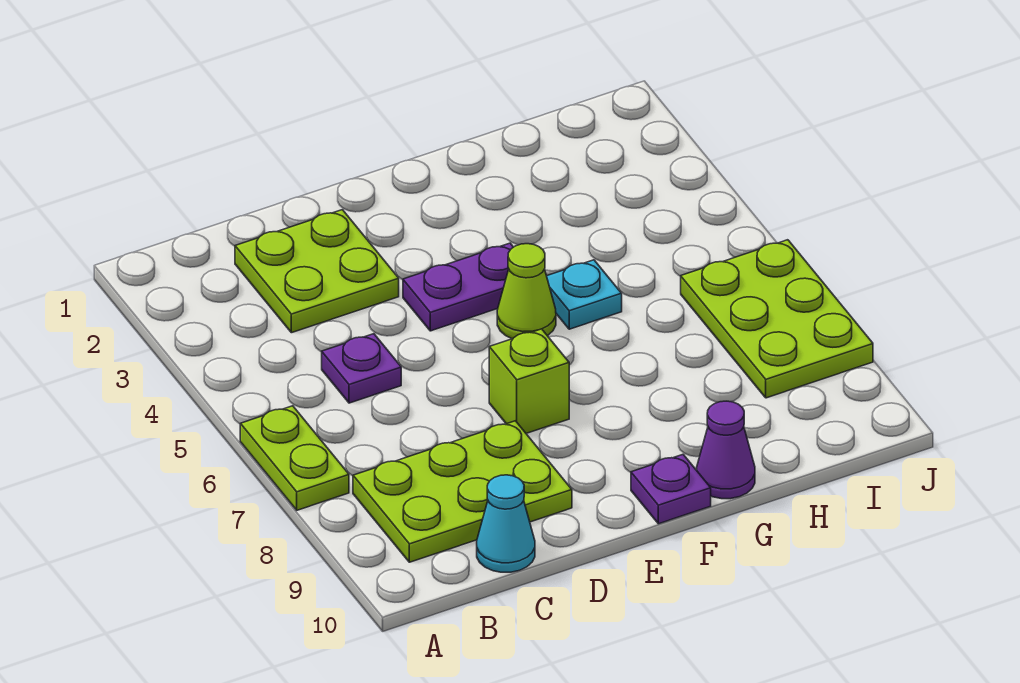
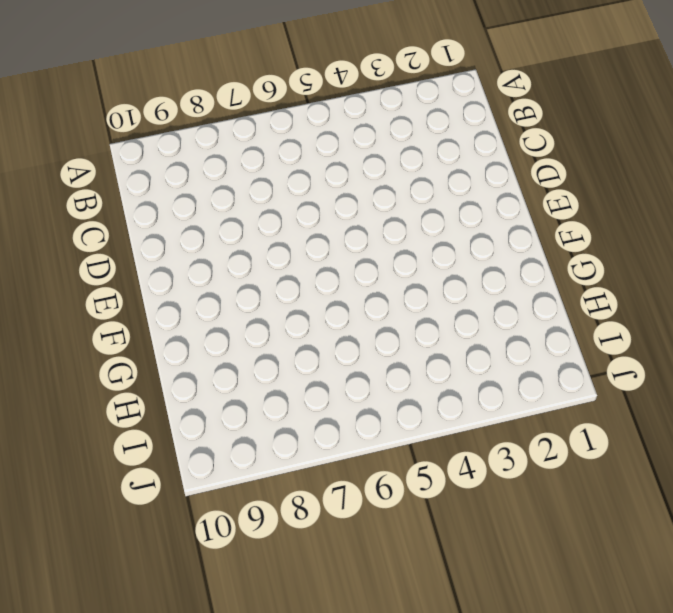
none -> lime plate A6:A7 level 1
none -> lime plate B8:D9 level 1
none -> lime plate C2:D3 level 1

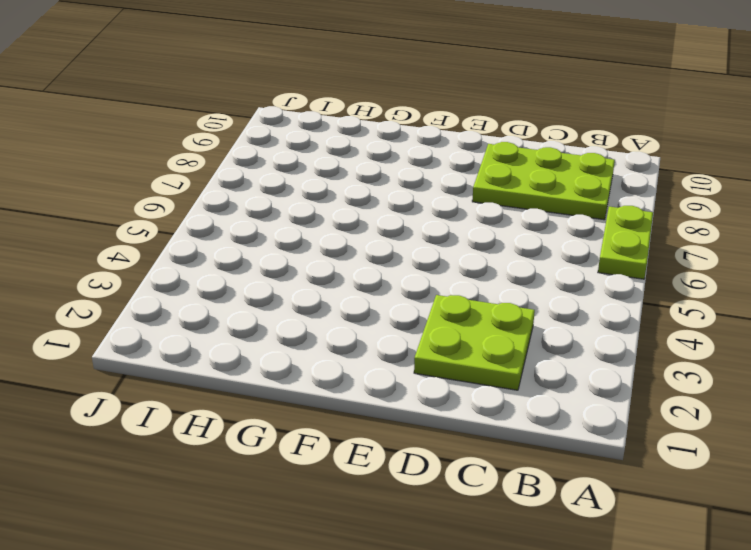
none -> purple plate C5 level 1
none -> cyan cone C10 level 1
none -> purple plate E4:F4 level 1

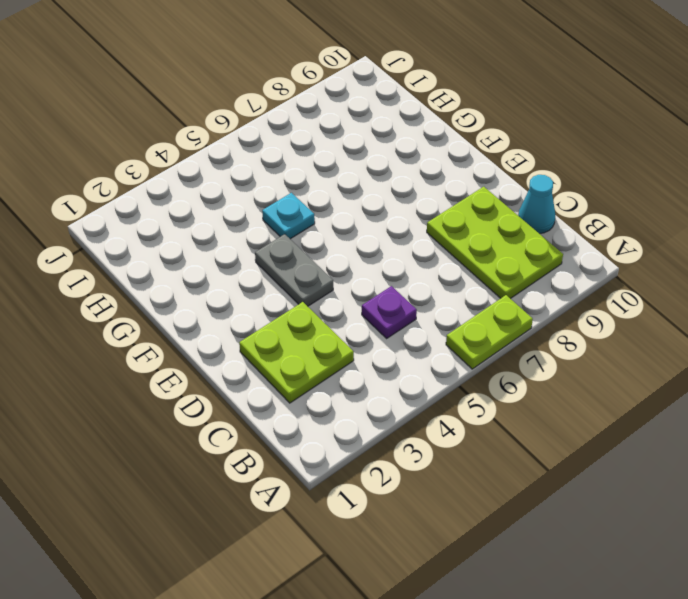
grey plate E4:F4 level 1 -> purple plate E4:F4 level 1
none -> lime brick E7 level 1
none -> lime cone F5 level 1
none -> purple plate F10 level 1

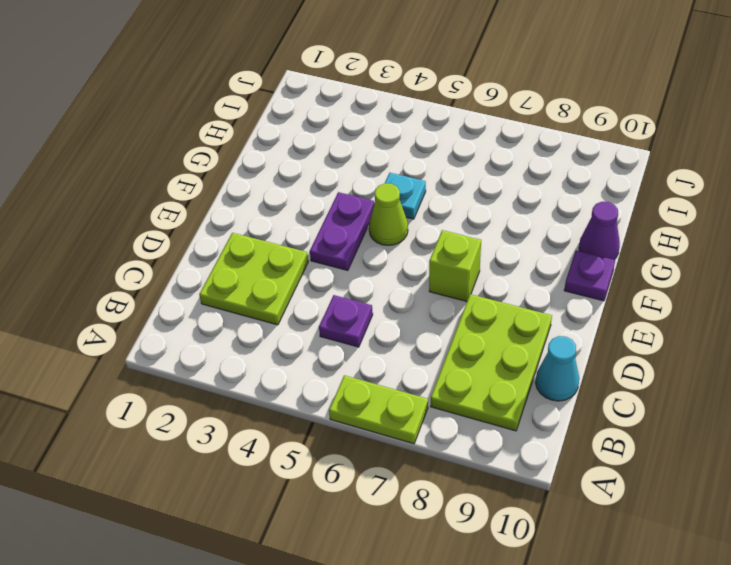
none -> lime plate I6:J8 level 1

